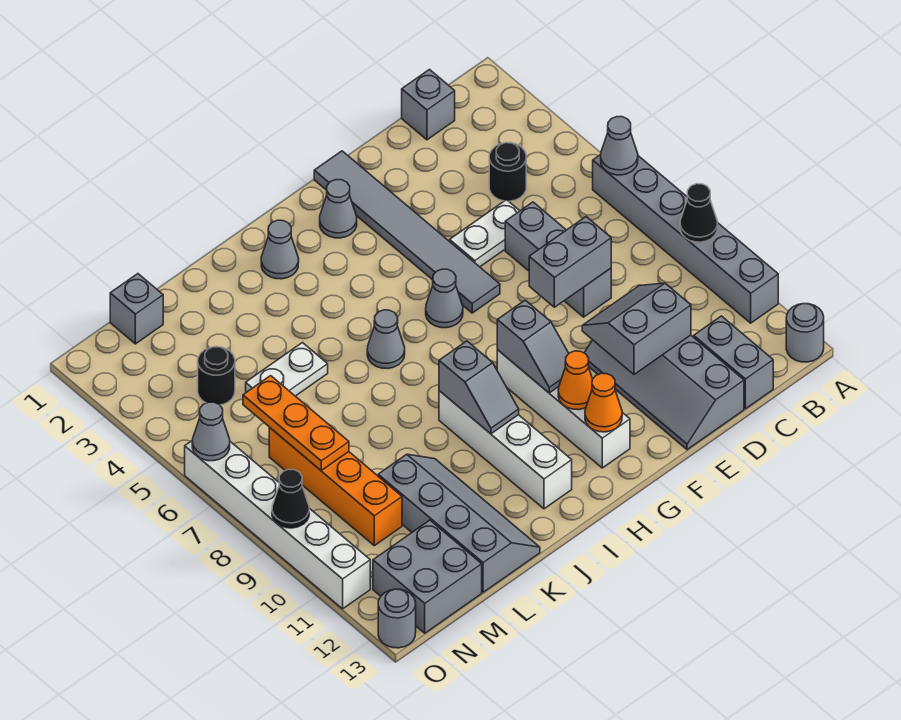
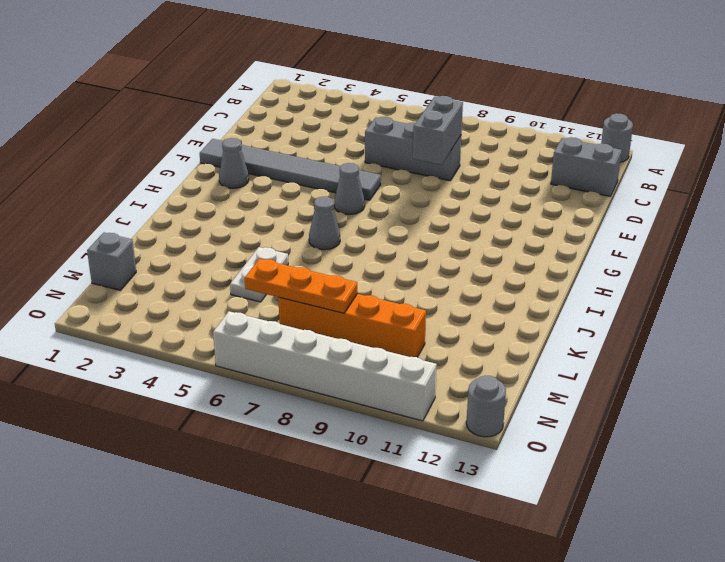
none -> grey brick A6:A11 level 1
none -> grey brick C1 level 1
none -> black round brick C4 level 1
none -> white plate D5:E5 level 1

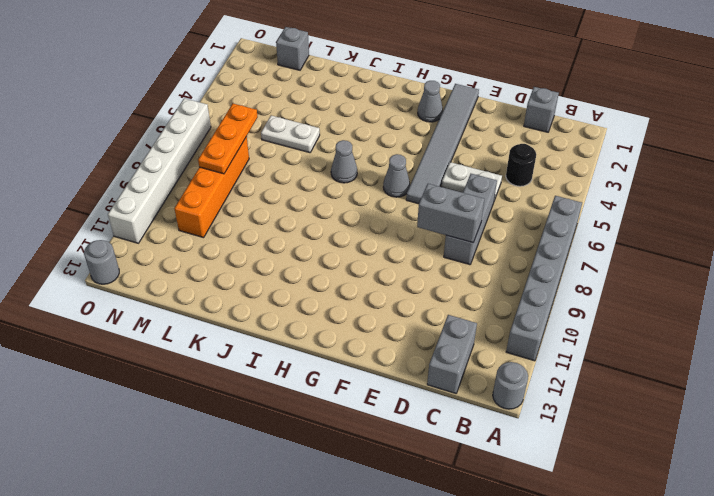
none -> grey slope D10:E13 level 1 top D
none -> white brick G9:G12 level 1
none -> grey cone I2 level 1
none -> white brick I9:I12 level 1

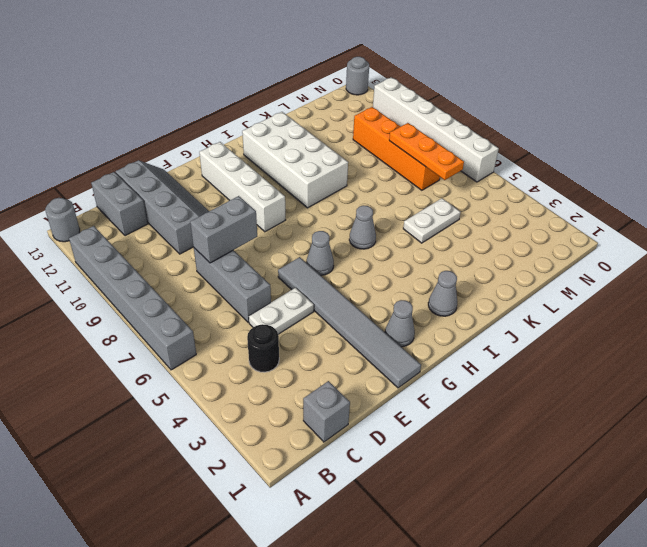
white brick I9:J12 level 1 -> white brick I9:I12 level 1
none -> grey slope K10:L13 level 1 top L
none -> grey brick M1 level 1
none -> black round brick M4 level 1
none -> grey brick M12:N13 level 1

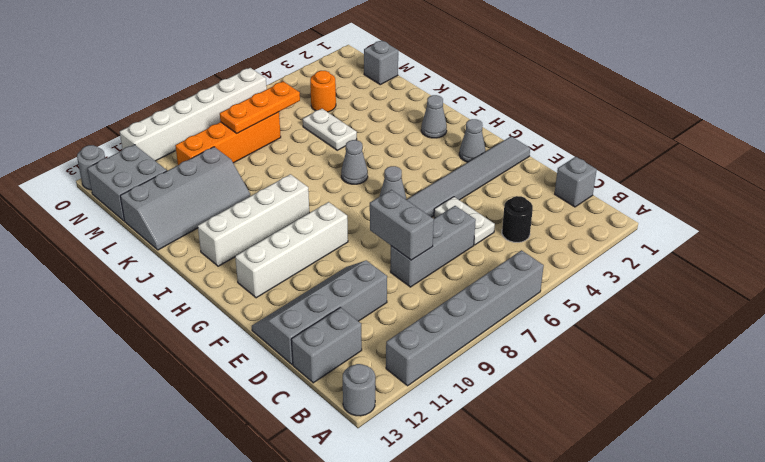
orange round brick M4 level 1 -> black round brick M4 level 1
none -> grey cone A6 level 2
none -> black cone A9 level 2
none -> grey slope D10:E11 level 2 top 11
none -> grey slope G9:G10 level 2 top 9

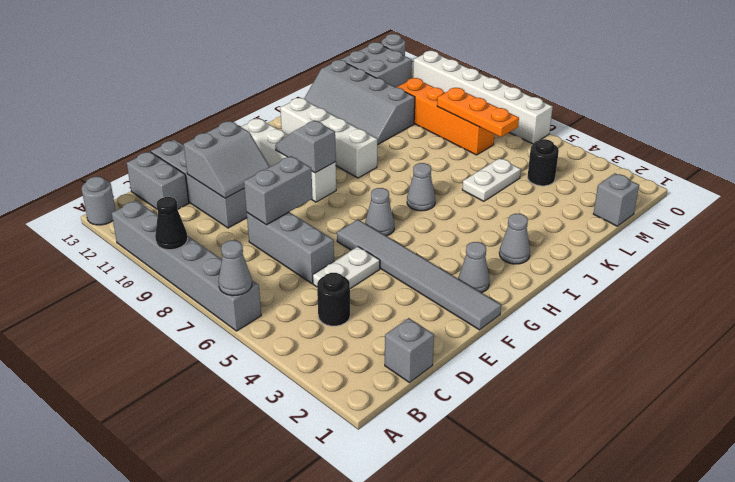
none -> orange cone G11 level 2
none -> orange cone G12 level 2
none -> grey slope I9:I10 level 2 top 9
none -> grey cone O6 level 2

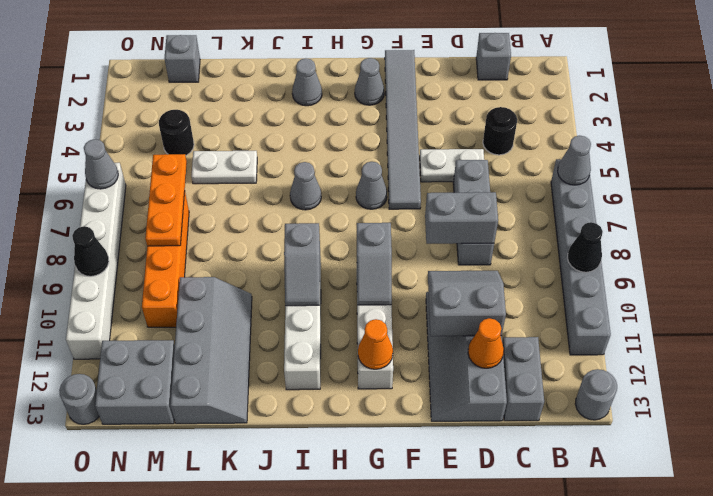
orange cone D12 level 2 -> orange cone G11 level 2

